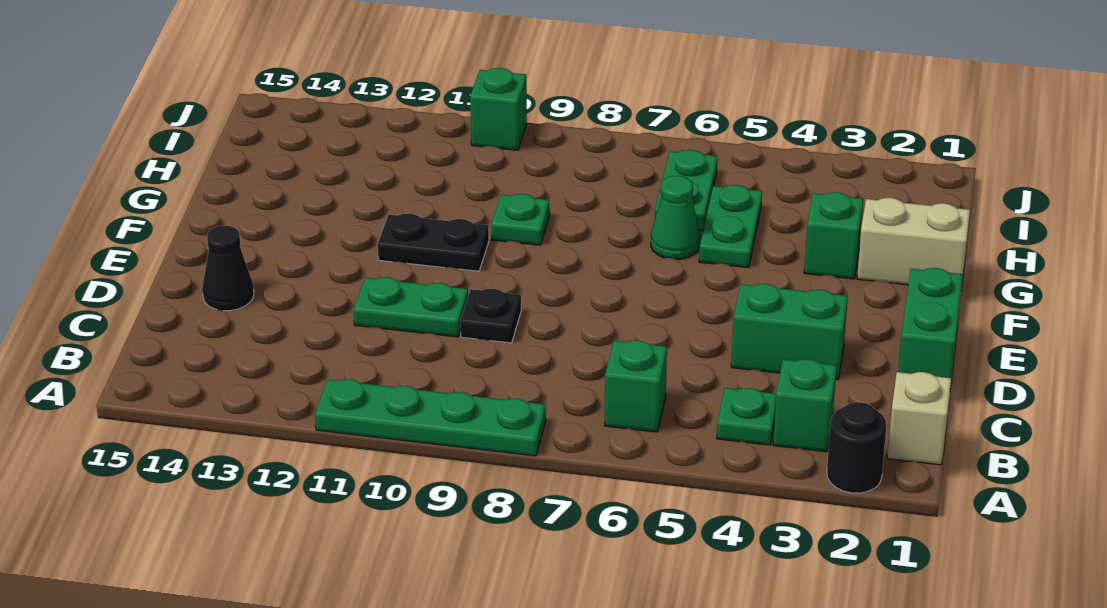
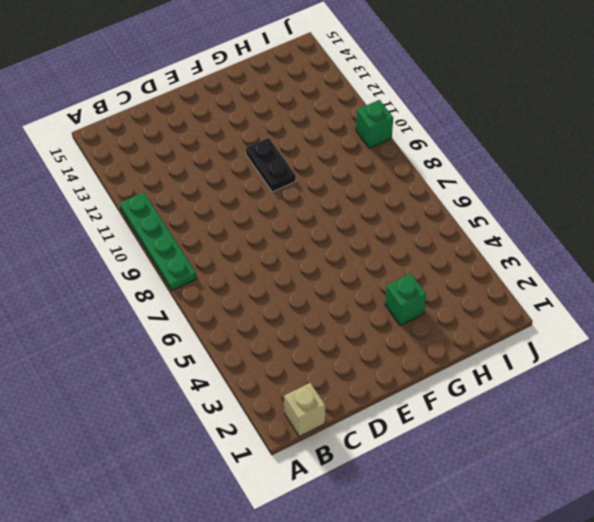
none -> black round brick A2 level 1
none -> green brick B3 level 1
none -> green plate B4 level 1

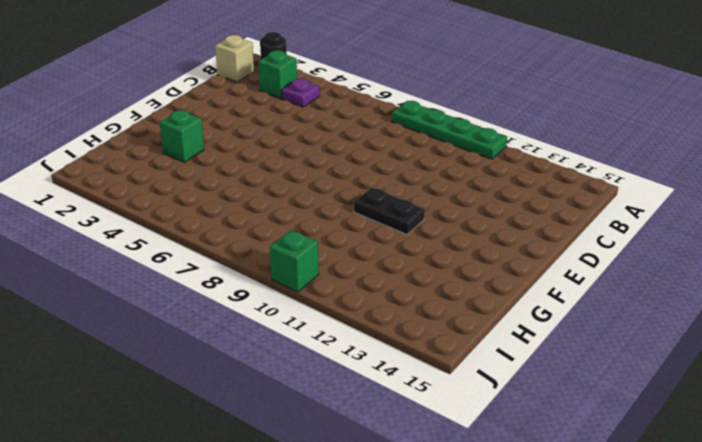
purple plate B4 level 1 -> green plate B4 level 1
none -> green brick B6 level 1
none -> green brick D1:E1 level 1
none -> green brick D3:D4 level 1

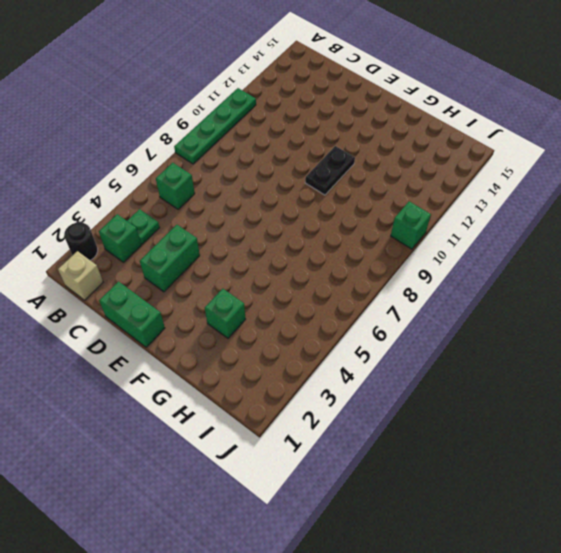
none -> black plate D9 level 1
none -> green plate D10:D11 level 1
none -> black cone D14 level 1

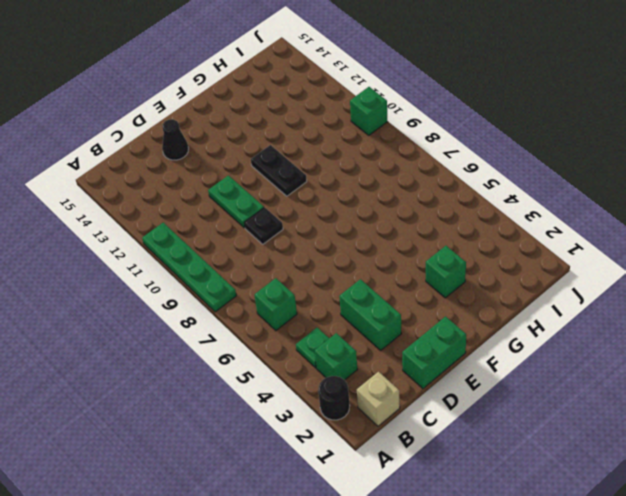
none -> tan brick G1:G2 level 1
none -> green plate G5:H5 level 1
none -> green cone G6 level 1

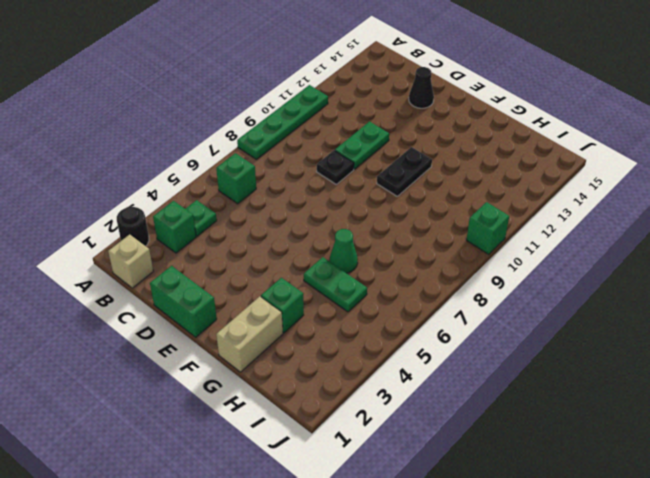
none -> green brick D3:D4 level 1
none -> green plate G9 level 1
none -> green plate H6:I6 level 1

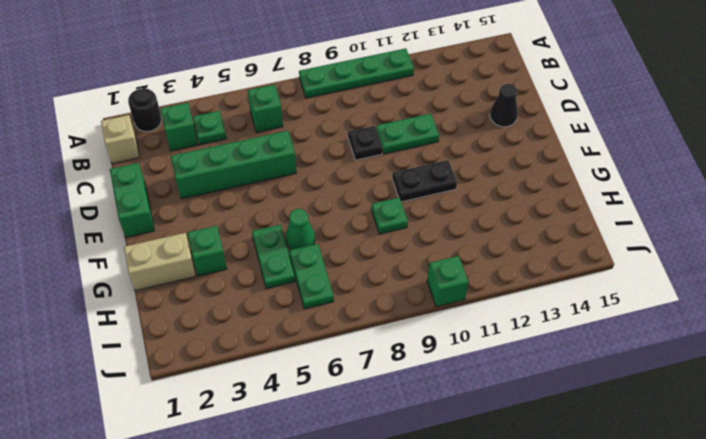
green brick D3:D6 level 1 -> green brick D3:D4 level 1

